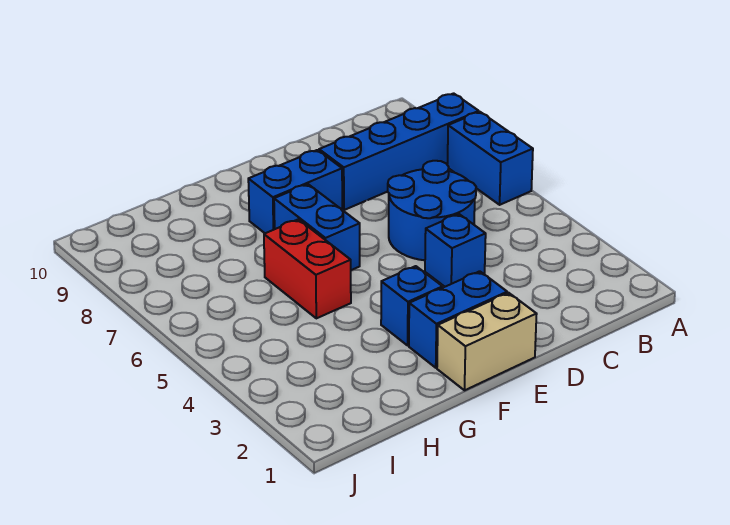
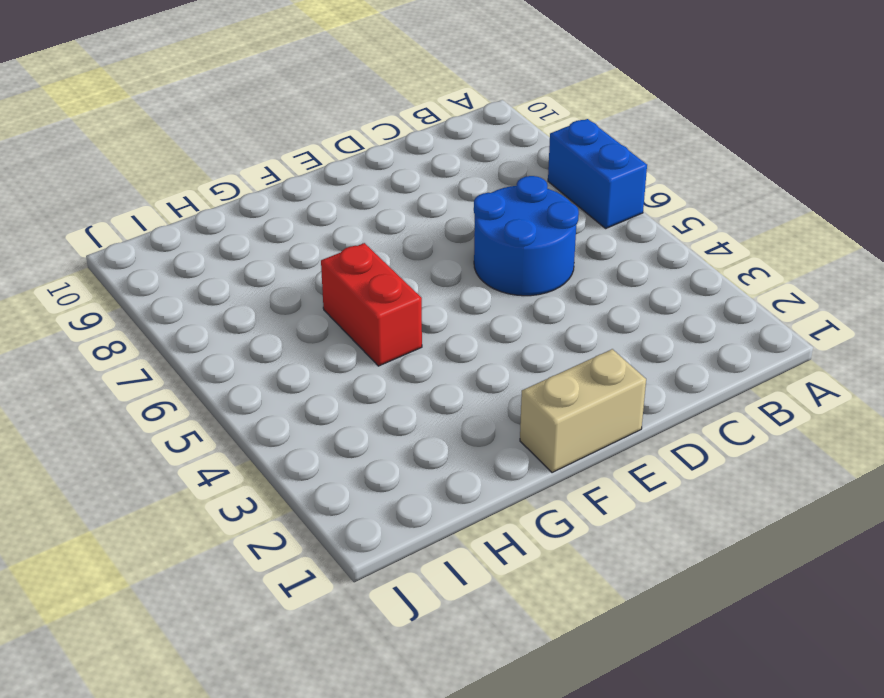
none -> blue brick A8:D8 level 1
none -> blue brick D4 level 1

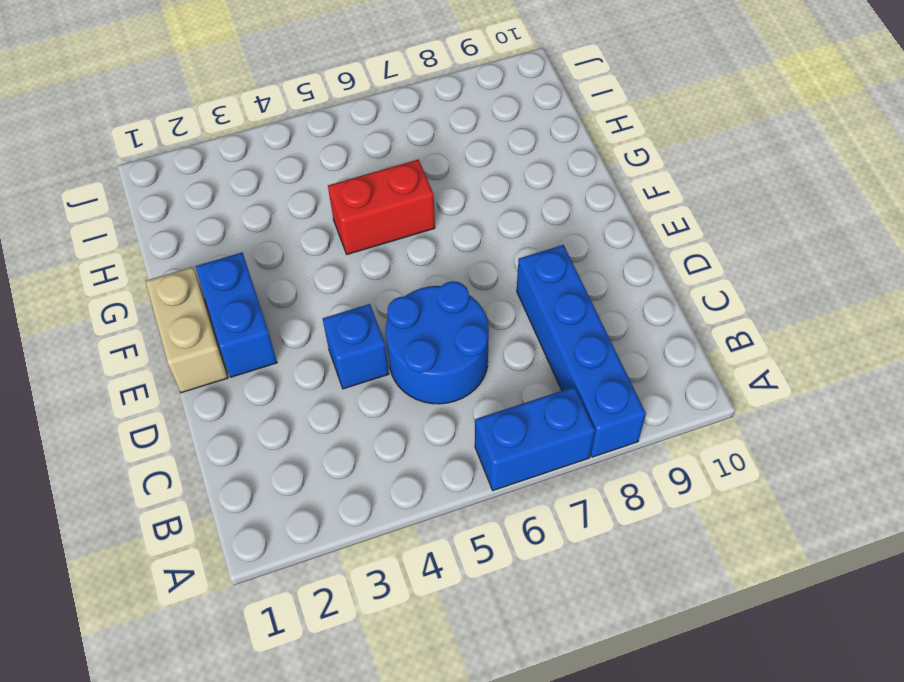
none -> blue brick E8:F8 level 1
none -> blue brick F3 level 1

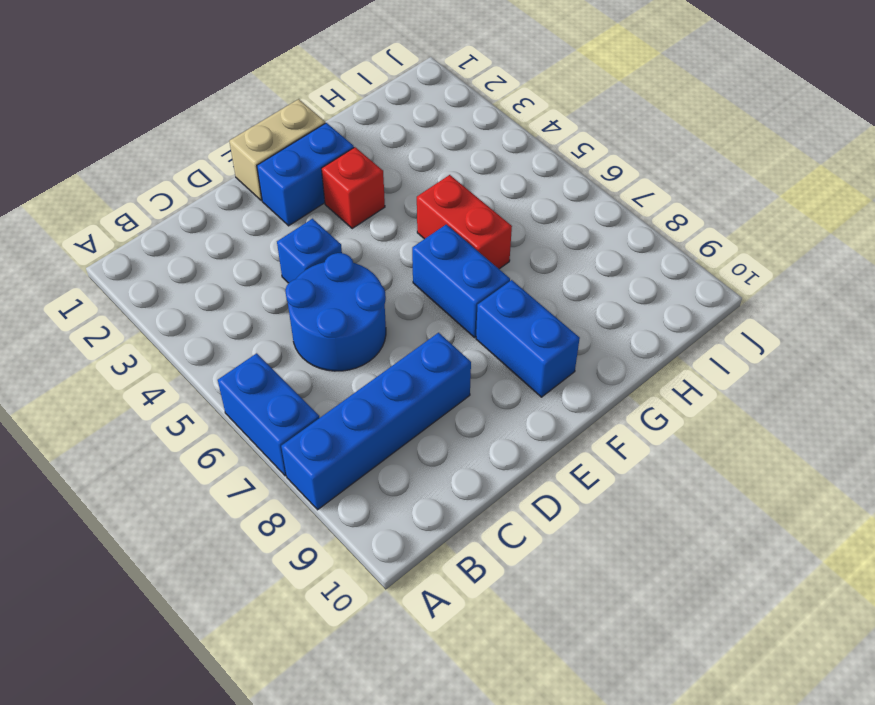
red brick F3 level 1 -> blue brick F3 level 1
blue brick F8:F9 level 1 -> blue brick E8:F8 level 1

